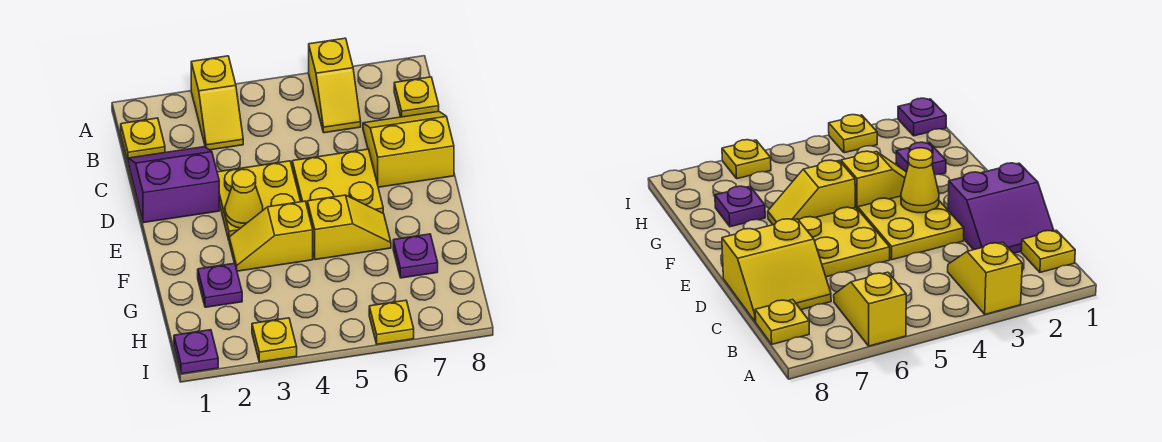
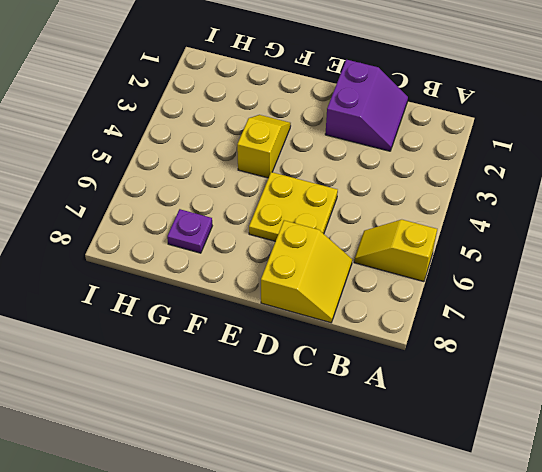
none -> yellow slope A3:B3 level 1 top A
none -> yellow plate B1 level 1
none -> yellow plate B8 level 1

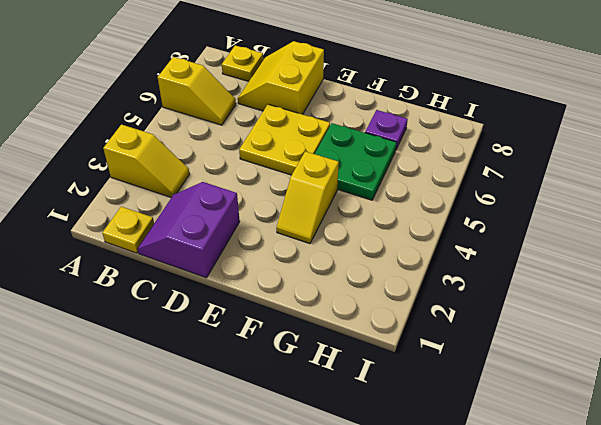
green plate F5:G6 level 1 -> yellow slope F5:F6 level 1 top 5
none -> yellow plate D3:E4 level 1
none -> purple plate G2 level 1
none -> purple plate I1 level 1

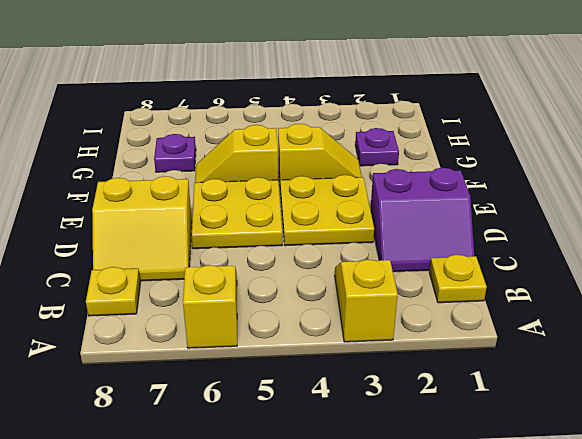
none -> purple plate I1 level 1
none -> yellow plate I3 level 1
none -> yellow plate I6 level 1

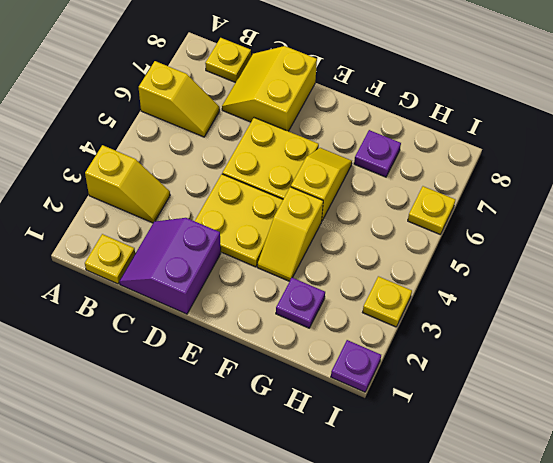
none -> yellow cone E3 level 2

